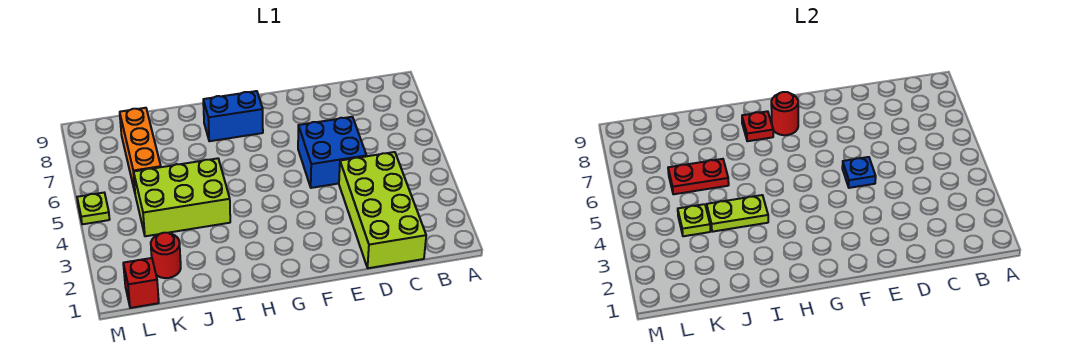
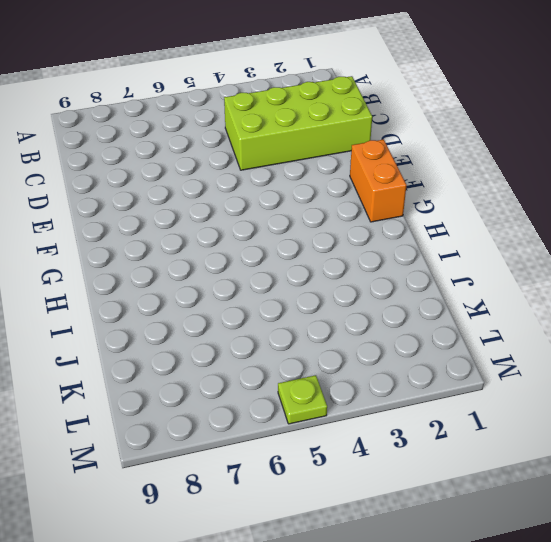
orange brick F1:G1 level 1 -> none
none -> blue brick D5:E6 level 1
none -> blue brick G8:H8 level 1
none -> lime brick I4:K5 level 1

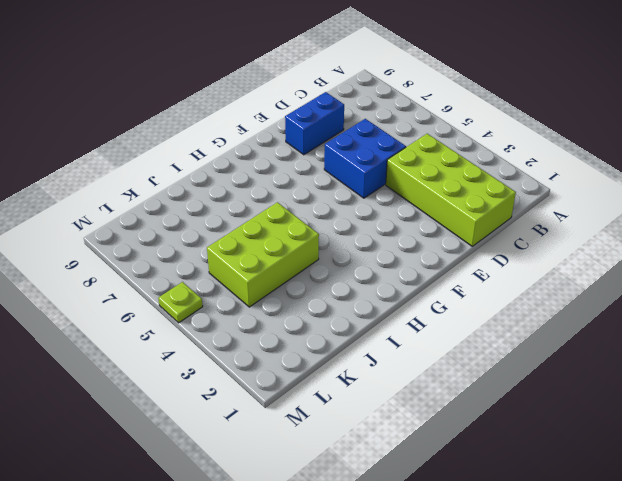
blue brick D8:E8 level 1 -> blue brick G8:H8 level 1
none -> red round brick K2 level 1
none -> orange brick K6:K8 level 1
none -> red brick L1 level 1

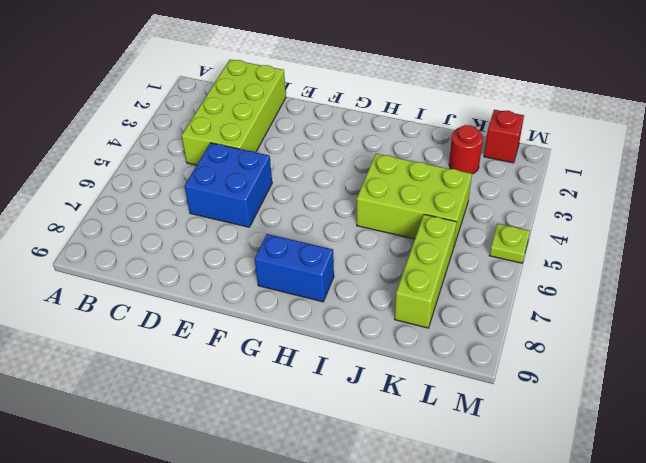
lime brick K6:K8 level 1 -> orange brick K6:K8 level 1
none -> blue plate E5 level 2
none -> red round brick G8 level 2
none -> red plate H8 level 2

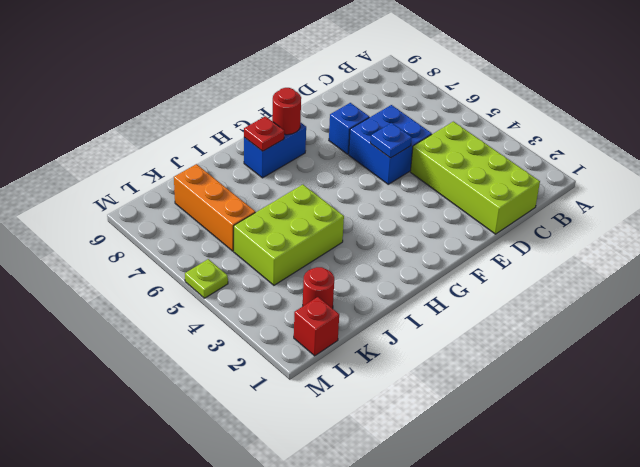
blue brick E7 level 1 -> none
none -> lime plate I4:J4 level 2
none -> red plate J6:K6 level 2
none -> lime plate K4 level 2

